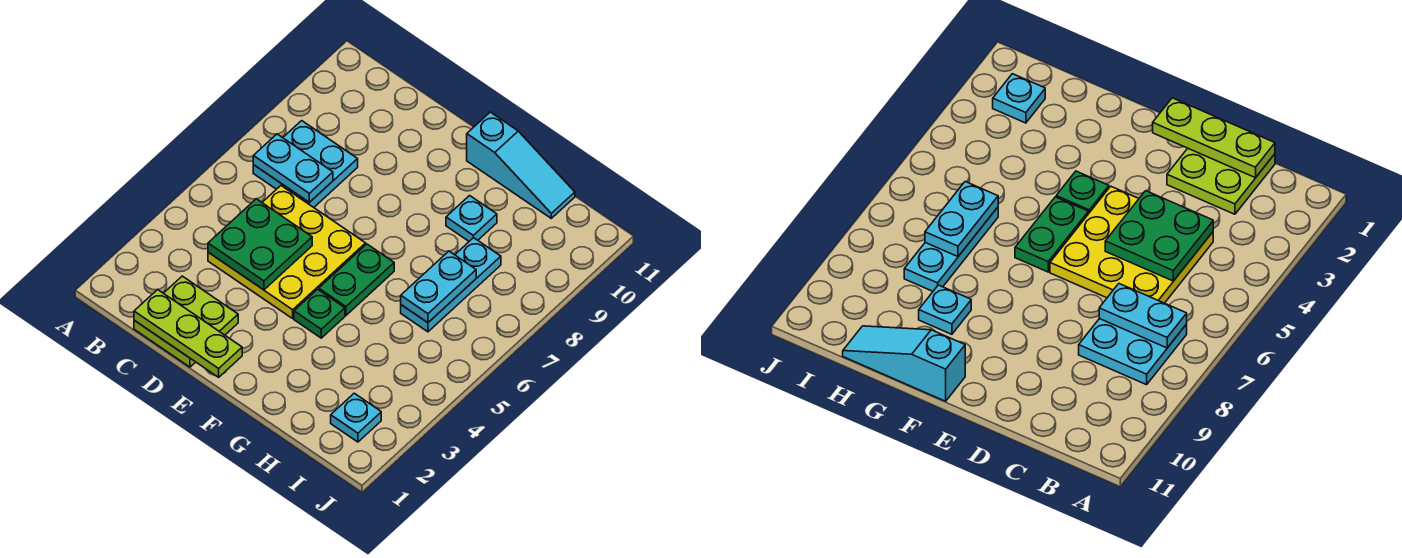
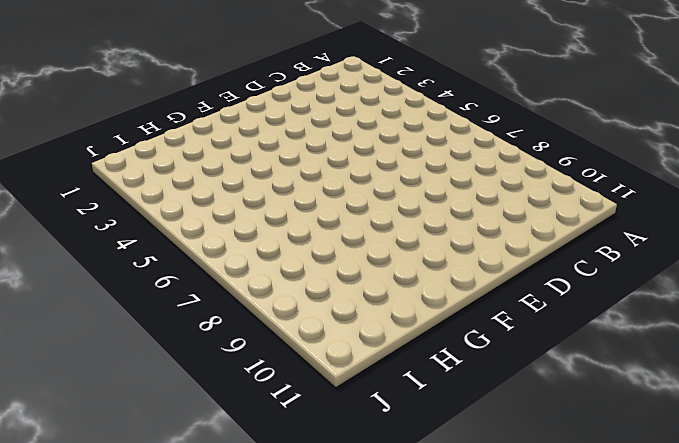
none -> cyan plate B7:C8 level 1
none -> lime plate C1:D2 level 1
none -> yellow plate C4:E6 level 1

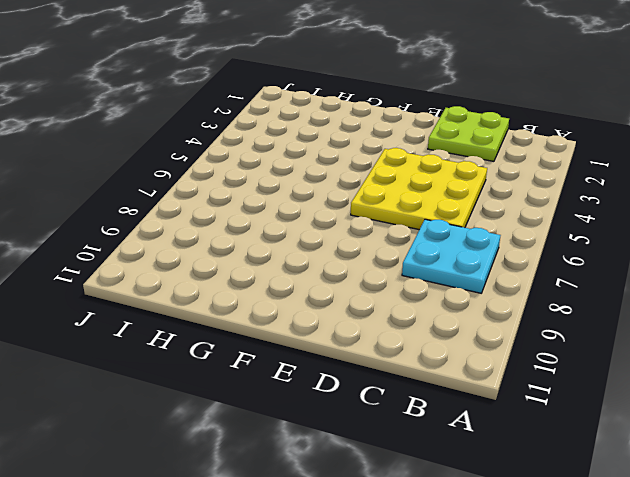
none -> green plate F4 level 1
none -> green plate F5:F6 level 1
none -> cyan slope F11:H11 level 1 top F

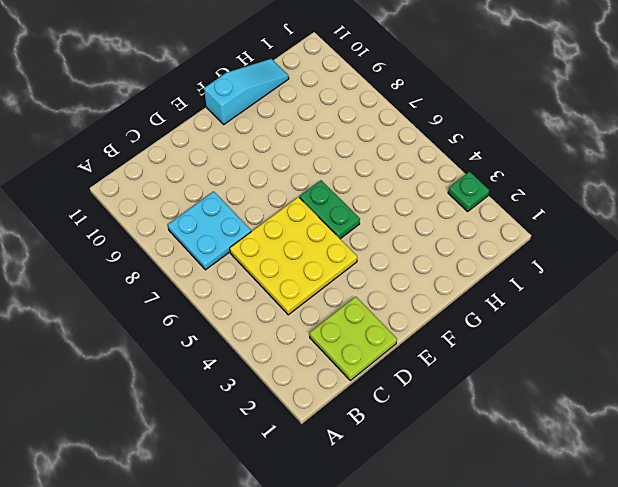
green plate J3 level 1 -> green plate F4 level 1
none -> cyan plate G9 level 1
none -> cyan plate H6:H8 level 1
none -> cyan plate I2 level 1

